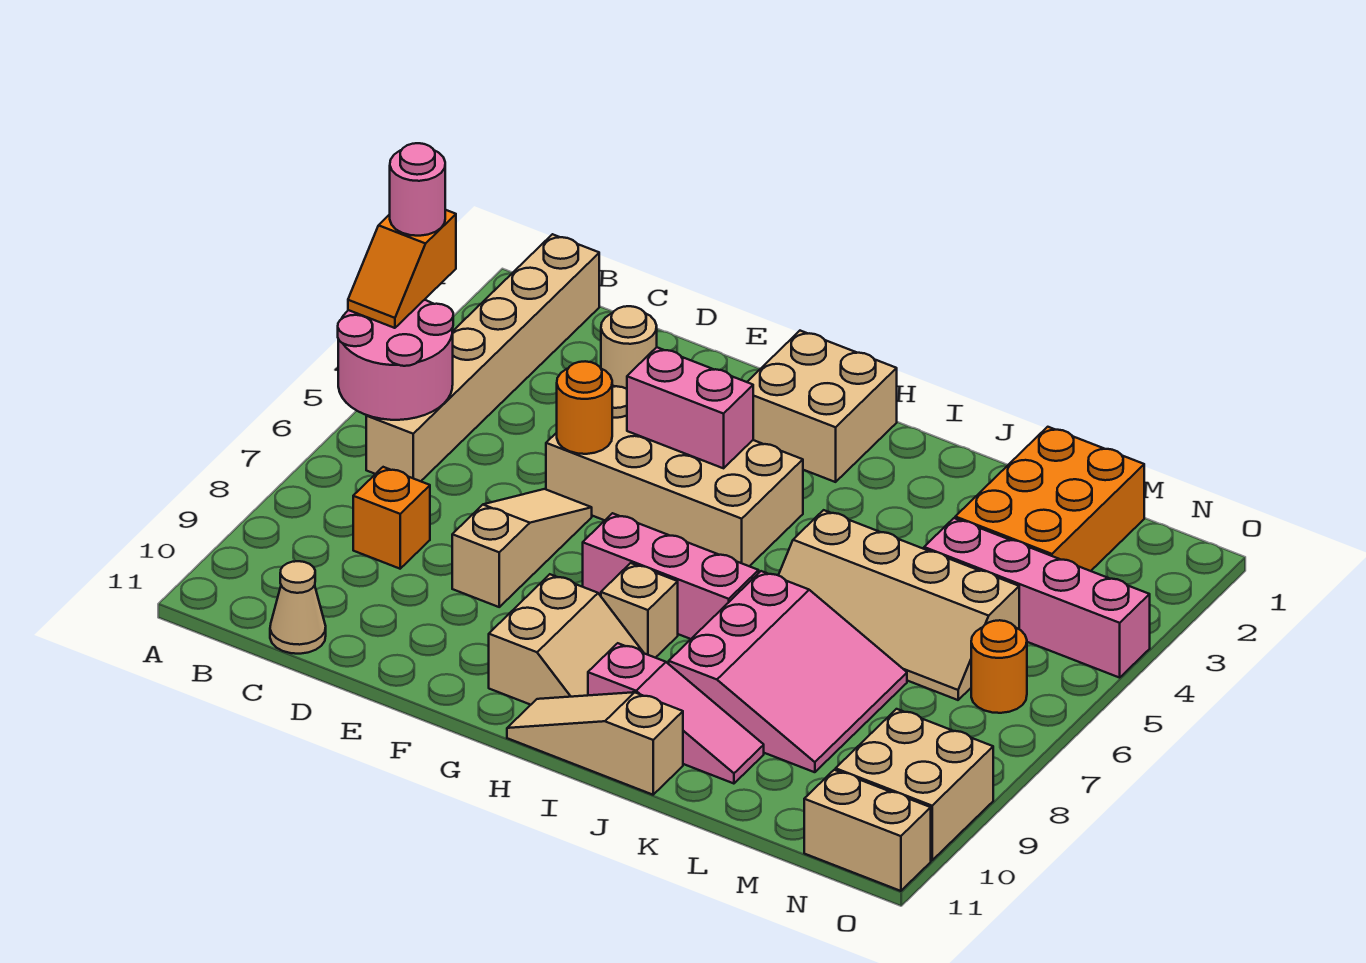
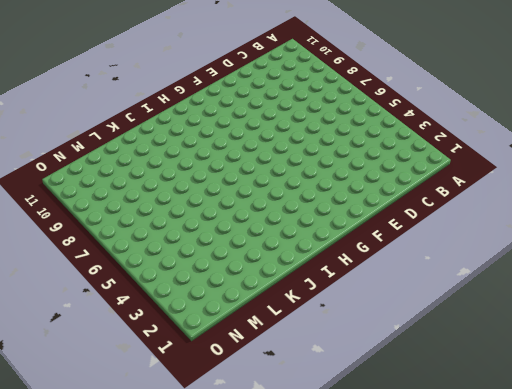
none -> tan brick B1:B6 level 1
none -> orange brick C8 level 1
none -> tan cone C11 level 1

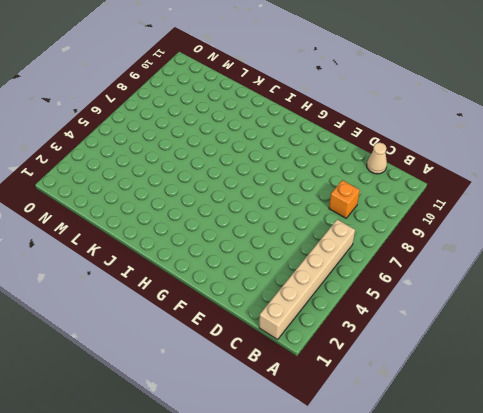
none -> tan round brick D2 level 1
none -> tan brick E4:H5 level 1
none -> tan slope E6:E8 level 1 top 8

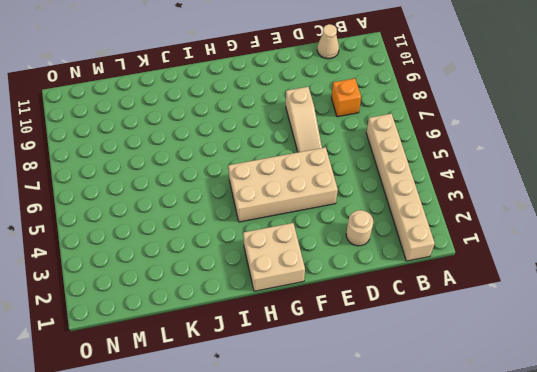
none -> pink brick G7:I7 level 1
none -> tan slope G9:H10 level 1 top G
none -> tan brick H8 level 1

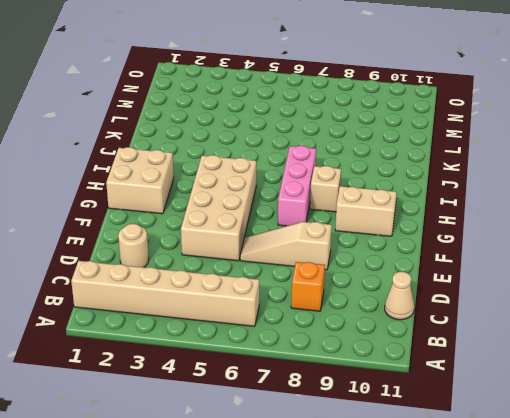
none -> tan slope H11:J11 level 1 top J
none -> pink slope I10:K10 level 1 top I
none -> tan slope J5:M6 level 1 top 5

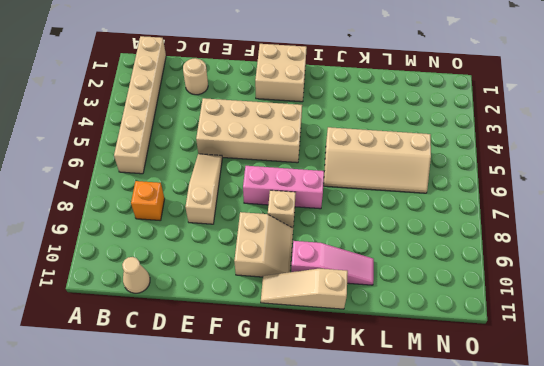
none -> pink slope J7:L9 level 1 top J
none -> orange brick L1:M3 level 1
none -> pink brick L4:O4 level 1

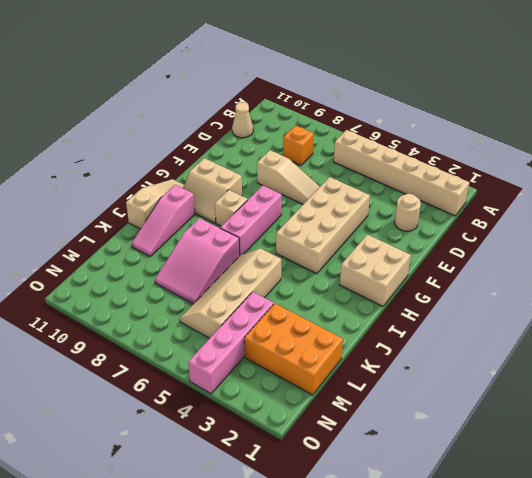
pink slope J7:L8 level 1 top J -> pink slope J7:L9 level 1 top J
none -> orange round brick N6 level 1
none -> tan brick N9:O10 level 1
none -> tan brick N11:O11 level 1

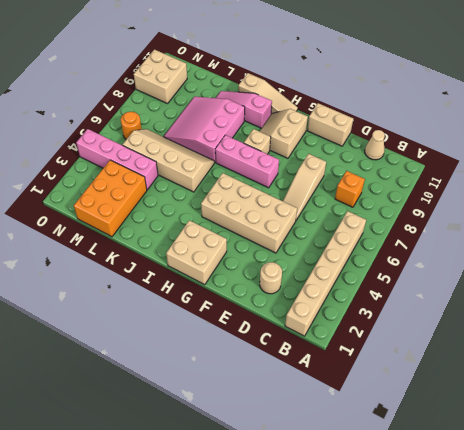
tan brick E11:F11 level 1 -> tan brick N11:O11 level 1
none -> pink round brick A5:B6 level 2
none -> orange round brick E5 level 2
none -> pink brick F4:G4 level 2

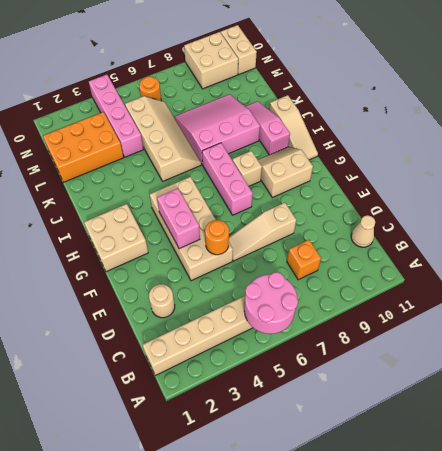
none -> orange slope A4:A5 level 3 top 4
none -> pink round brick A4 level 4

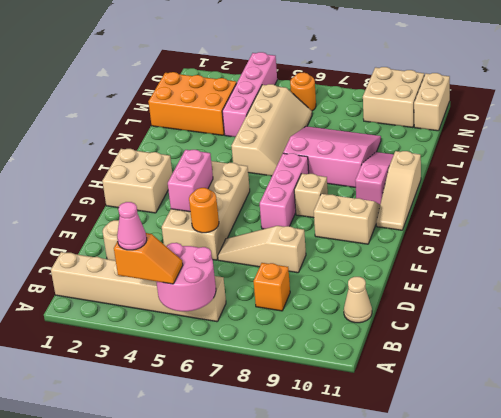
pink cone A4 level 4 -> pink round brick A4 level 4

